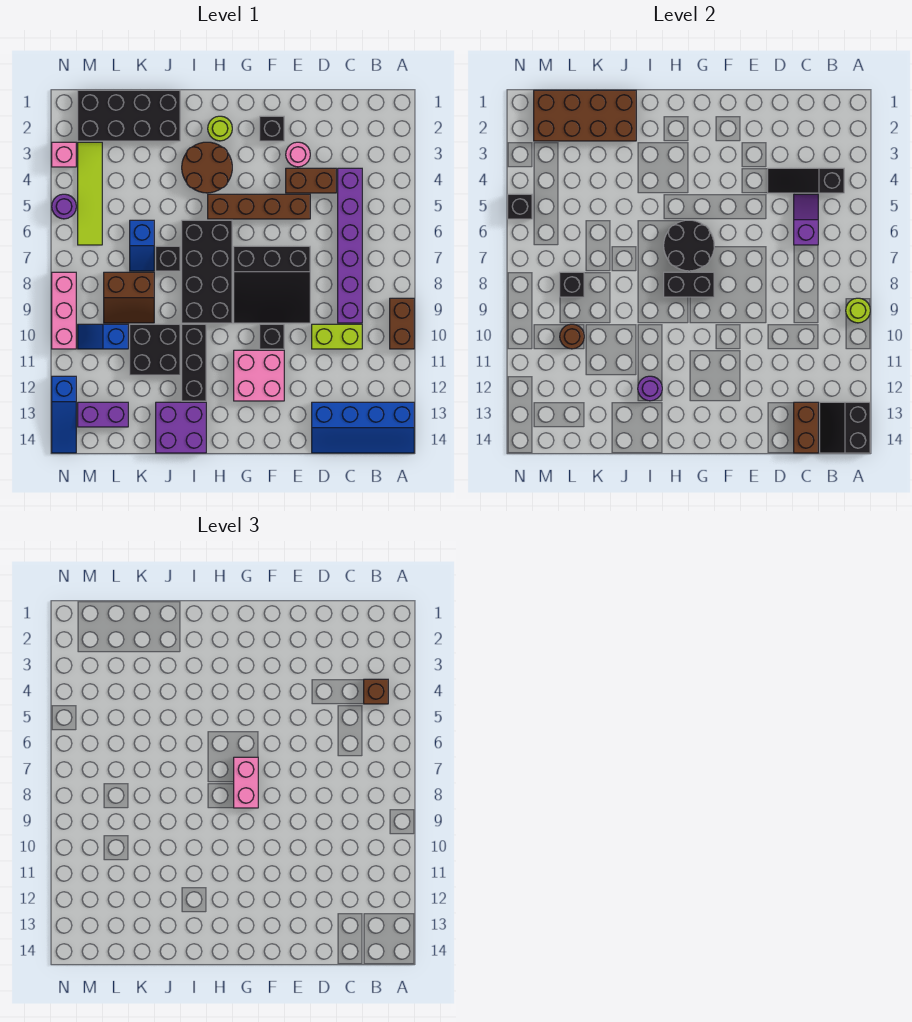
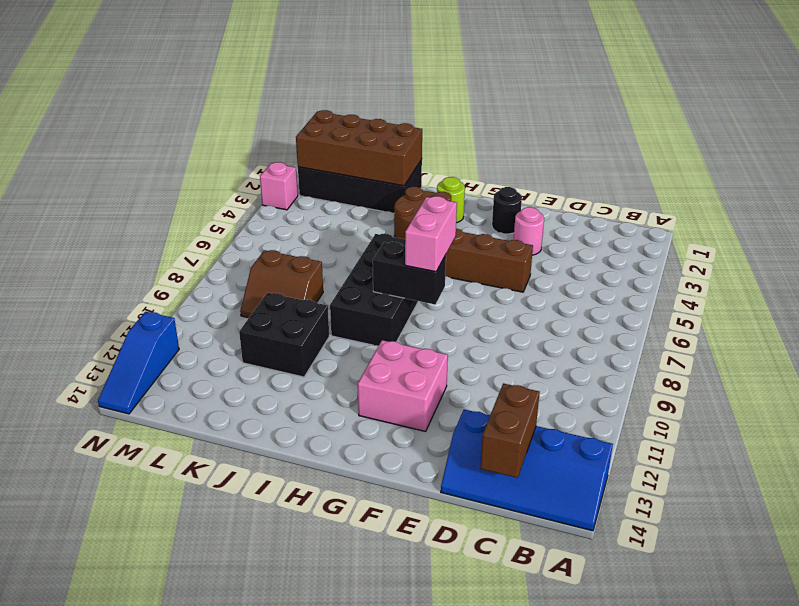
black round brick F2 level 1 -> black brick F2 level 1
none -> brown brick A9:A10 level 1
none -> purple brick C4:C9 level 1
none -> lime brick C10:D10 level 1
none -> brown brick D4:E4 level 1

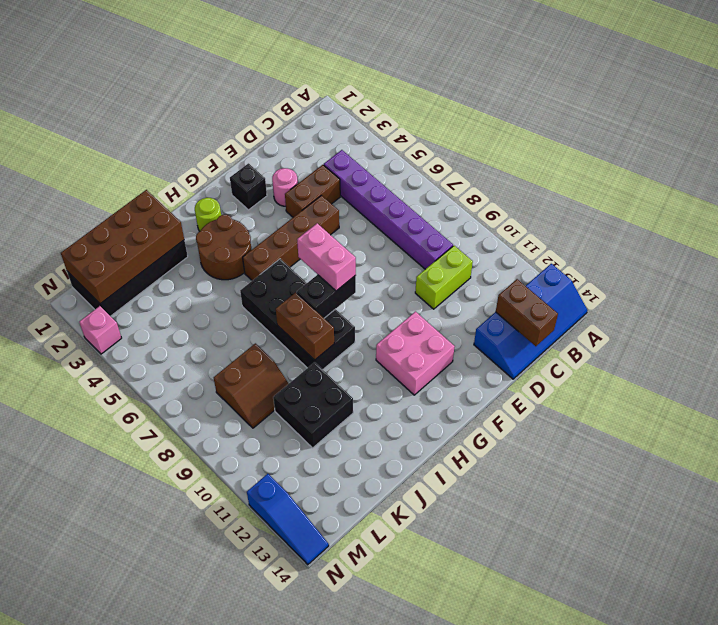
brown brick I8:I9 level 2 -> brown brick A9:A10 level 1
none -> black slope E7:G9 level 1 top 7
none -> black brick F10 level 1
none -> black brick I10:I12 level 1
none -> purple brick I13:J14 level 1

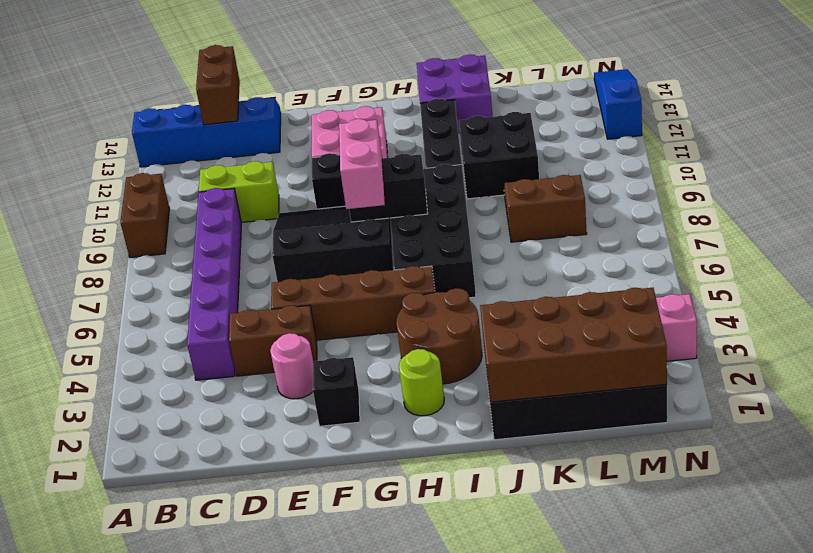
none -> black brick J7 level 1
none -> blue slope K6:K7 level 1 top 6
none -> blue slope L10:M10 level 1 top L
none -> purple brick L13:M13 level 1

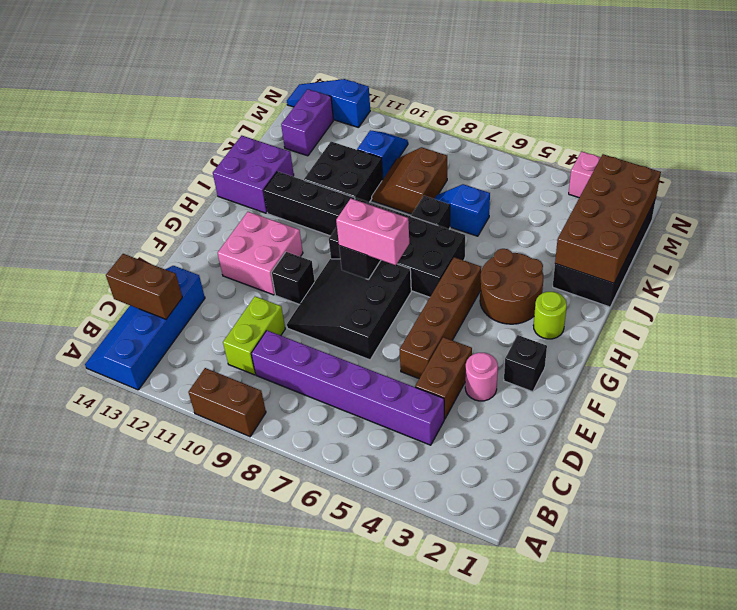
none -> lime tile M3:M6 level 1
none -> purple round brick N5 level 1
none -> pink brick N8:N10 level 1
none -> lime round brick A9 level 2

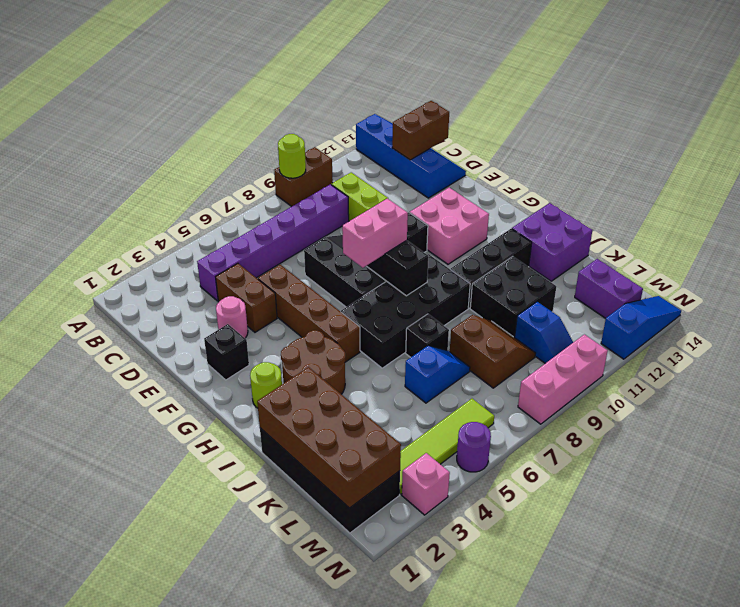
none -> black slope A13:B14 level 2 top A
none -> black slope B4:D4 level 2 top B
none -> purple slope C5:C6 level 2 top 6
none -> black round brick G6:H7 level 2

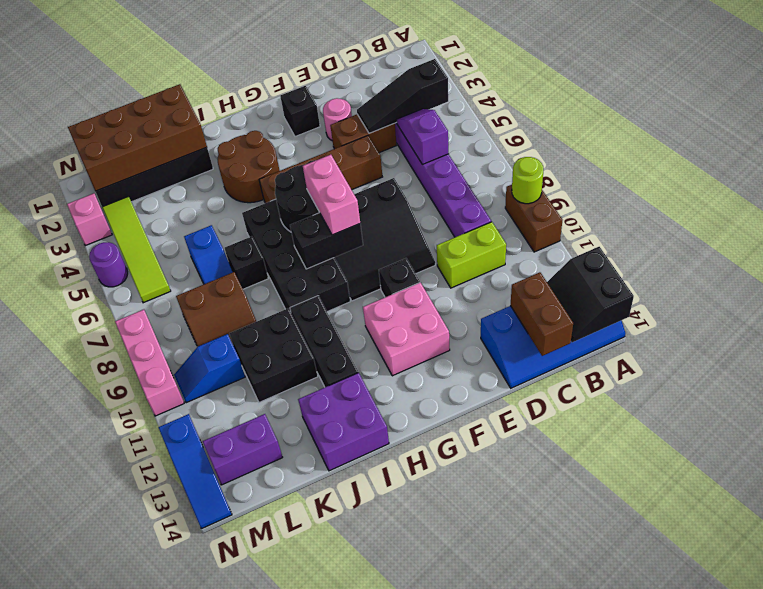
none -> lime round brick H2 level 1
none -> purple round brick I12 level 2
none -> black brick L8 level 2
none -> brown round brick L10 level 2

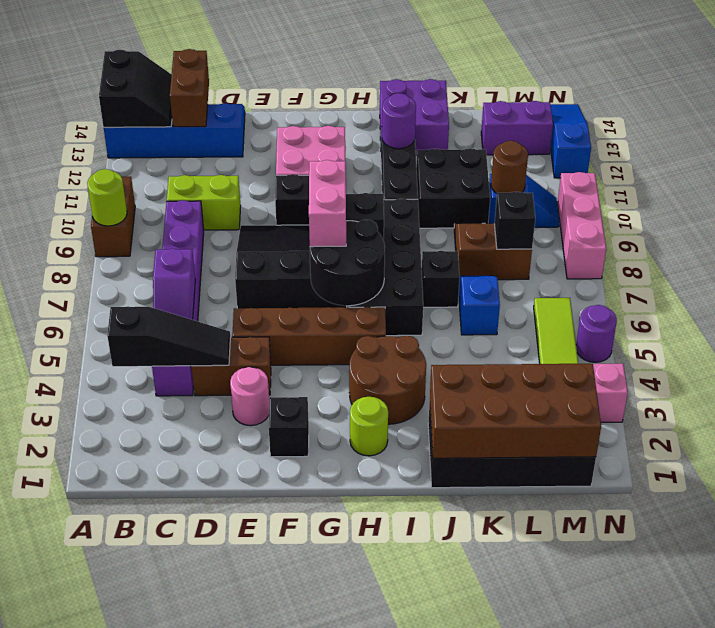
none -> black brick N5 level 2
none -> brown brick B4 level 3

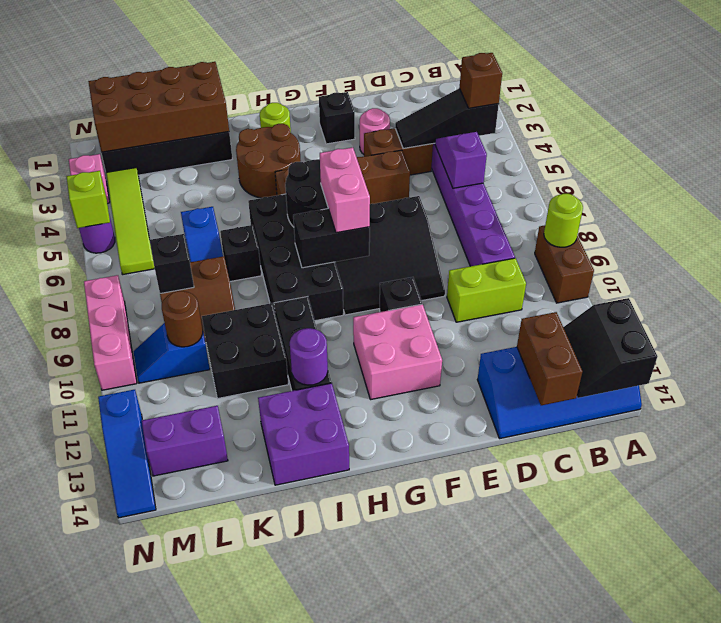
lime brick N5 level 2 -> black brick N5 level 2

